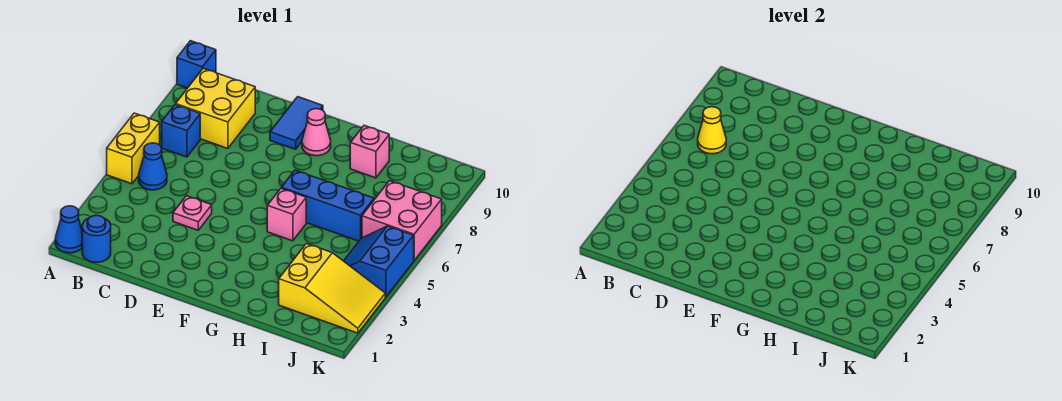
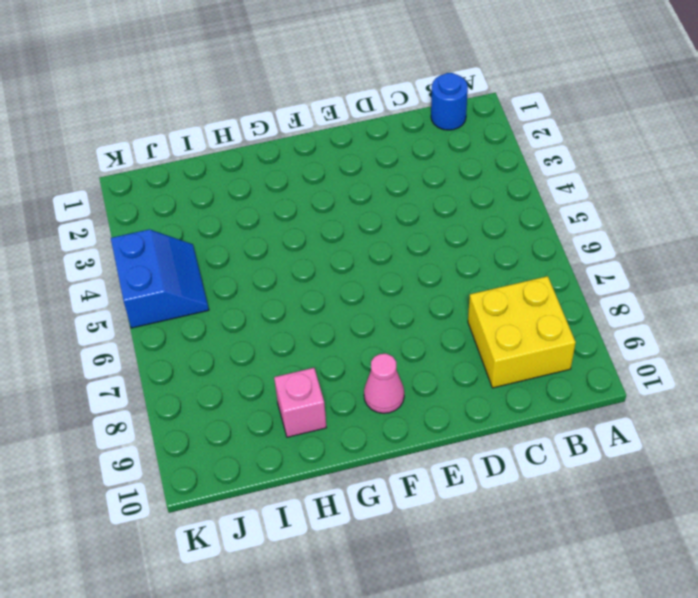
none -> blue cone A1 level 1
none -> yellow brick A5:A6 level 1
none -> blue brick A10 level 1

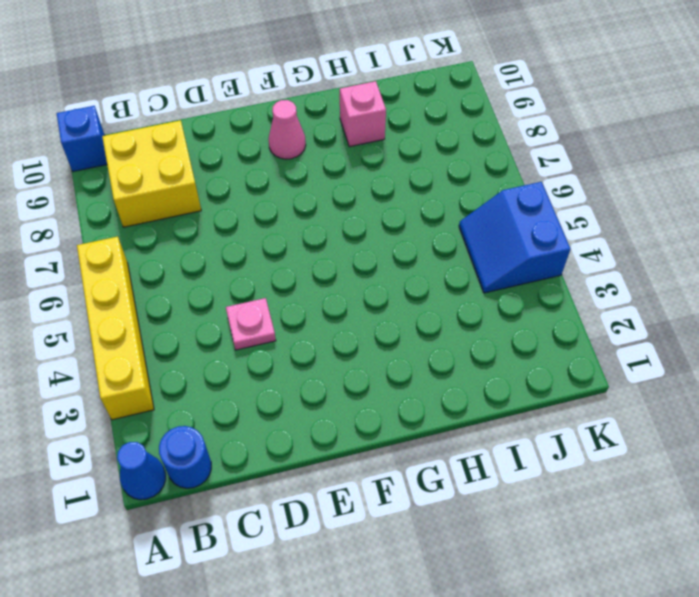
yellow brick A3:A6 level 1 -> yellow brick A5:A6 level 1
none -> blue cone B5 level 1
none -> blue brick B7 level 1
none -> blue tile E9:E10 level 1

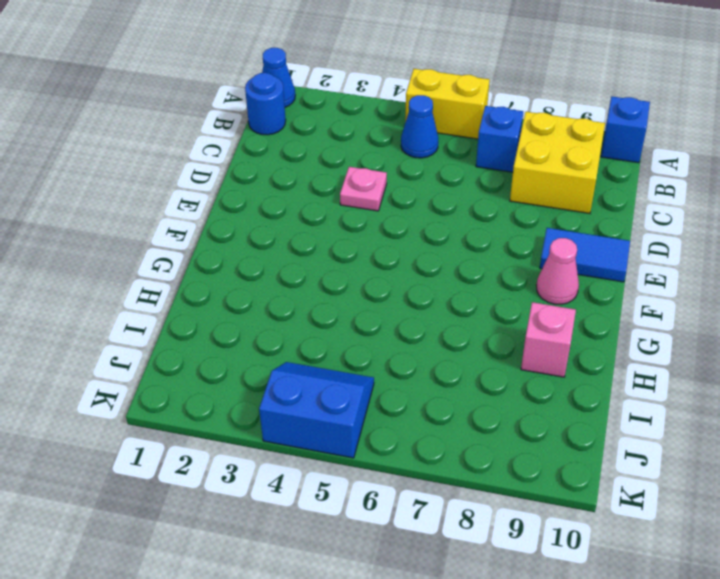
none -> pink brick G5 level 1
none -> blue brick G6:I6 level 1
none -> yellow slope I2:K3 level 1 top I

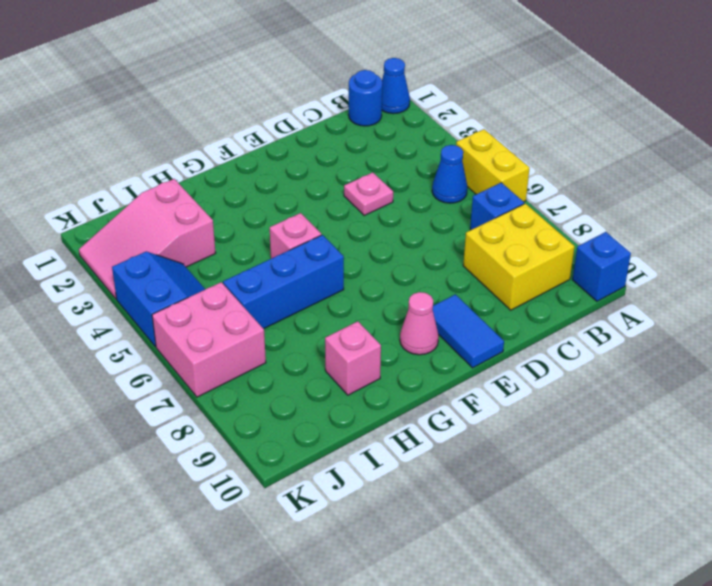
pink slope I2:K3 level 1 top I -> yellow slope I2:K3 level 1 top I
none -> yellow cone B7 level 2

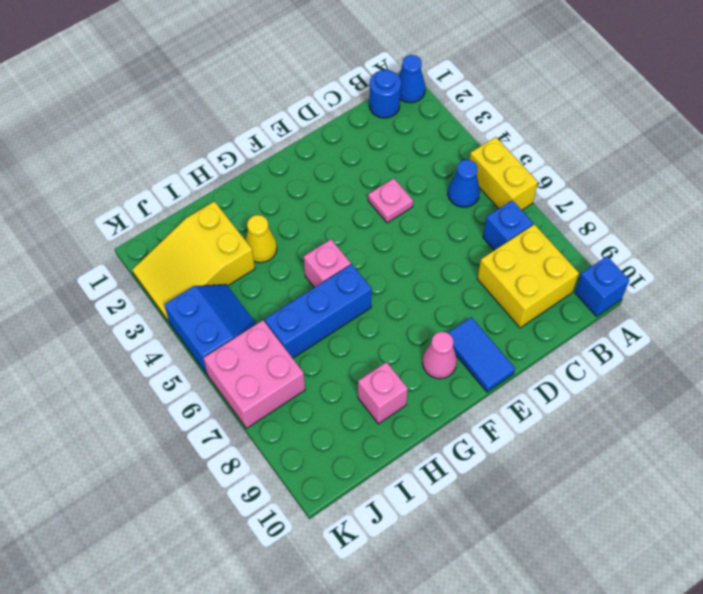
yellow cone H3 level 1 -> yellow cone B7 level 2

